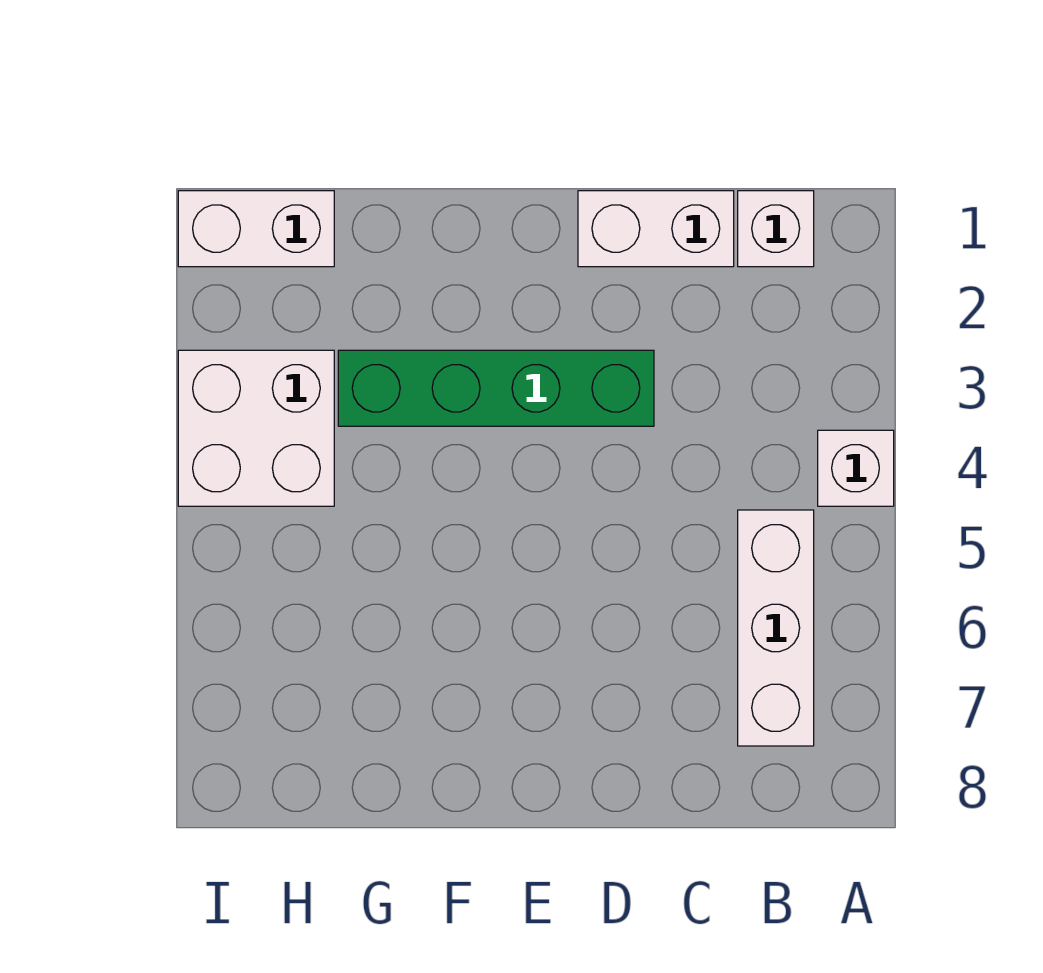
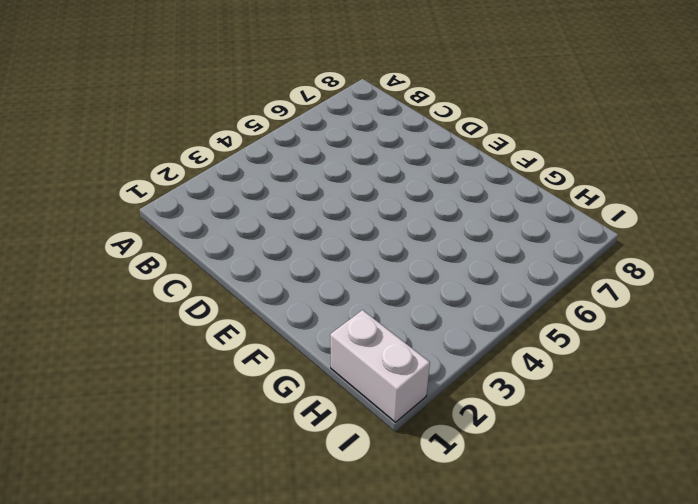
none -> white brick A4 level 1
none -> white brick B1 level 1

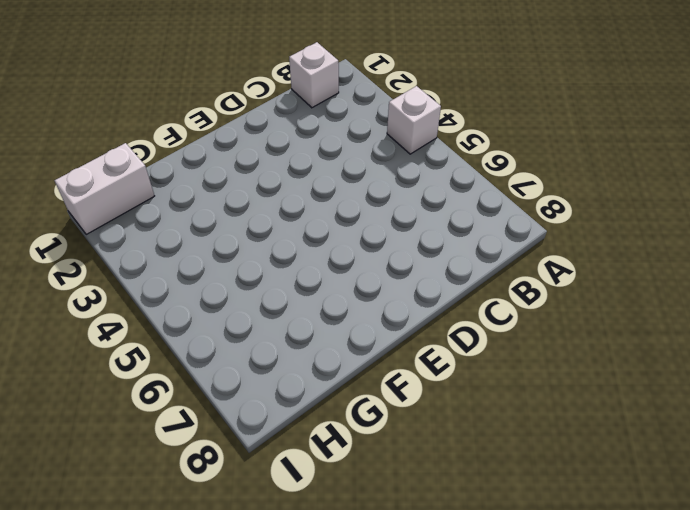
none -> white brick B5:B7 level 1
none -> white brick C1:D1 level 1

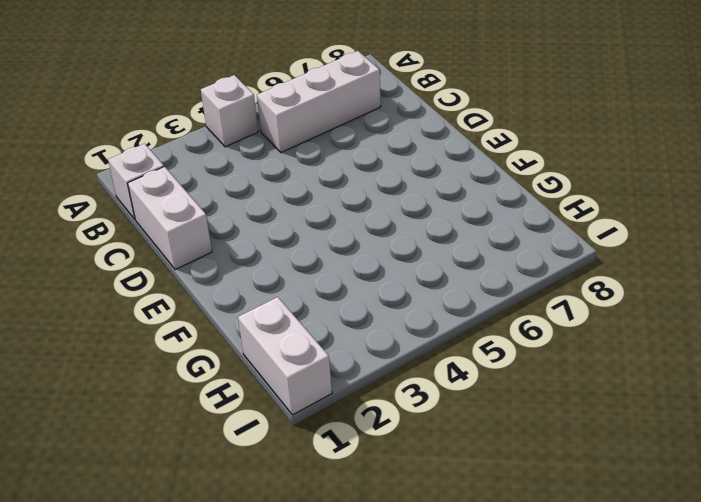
none -> green brick D3:G3 level 1
none -> white brick H3:I4 level 1

